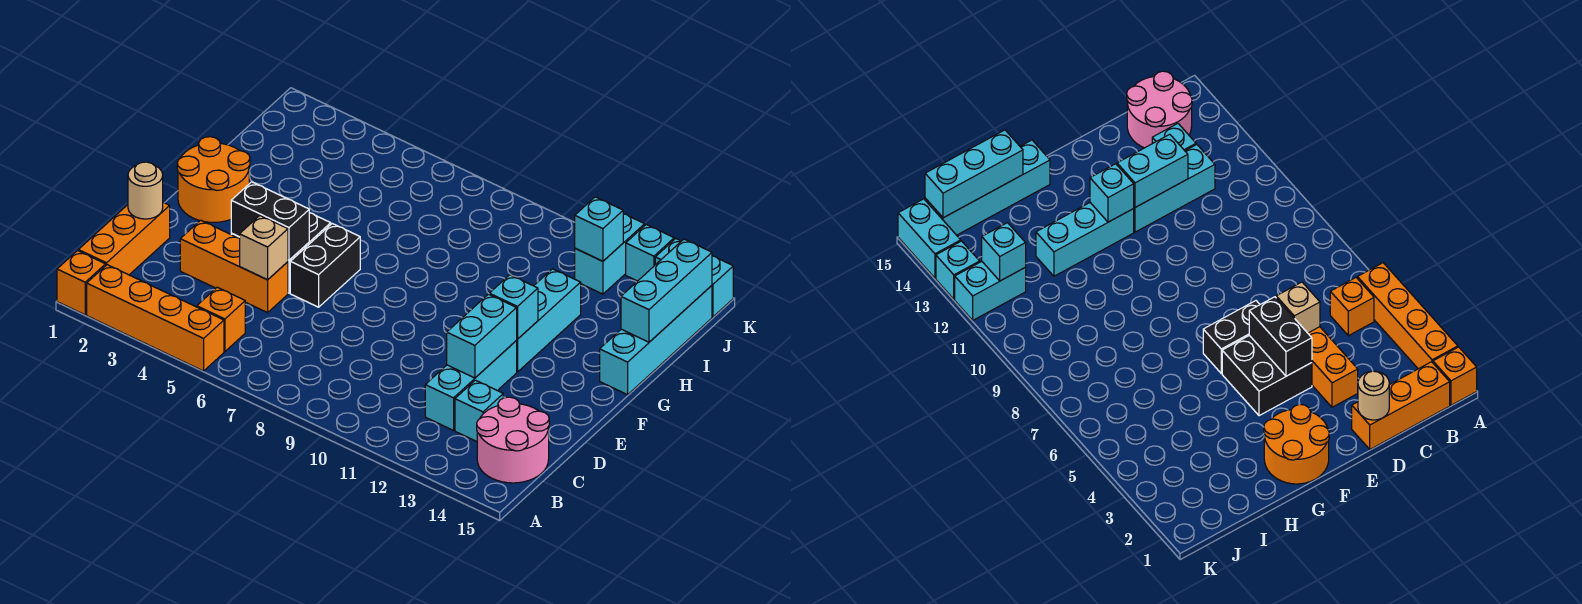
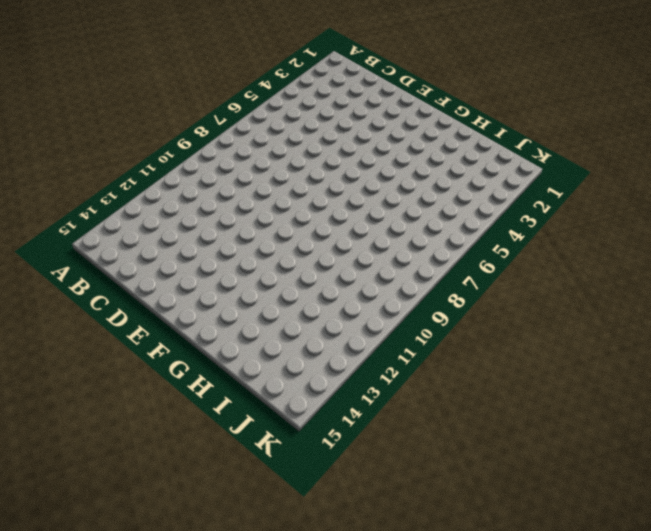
none -> orange brick A1 level 1
none -> orange brick A2:A5 level 1
none -> orange brick B1:D1 level 1

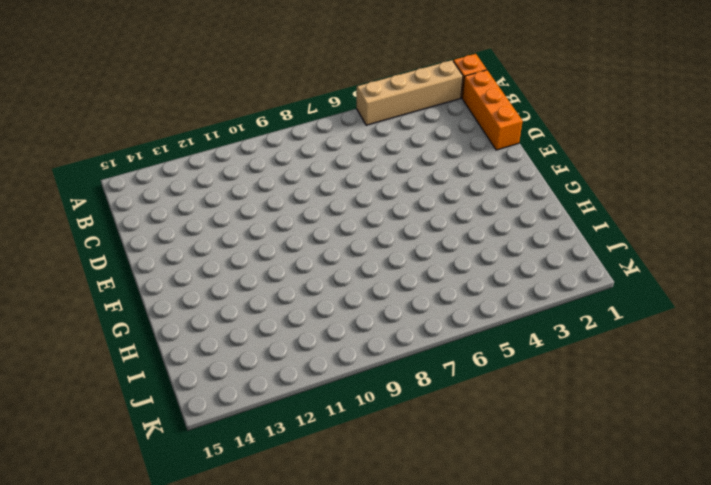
tan brick A2:A5 level 1 -> orange brick A2:A5 level 1
none -> orange brick B5 level 1
none -> pink round brick B14:C15 level 1
none -> cyan brick C12:E12 level 1

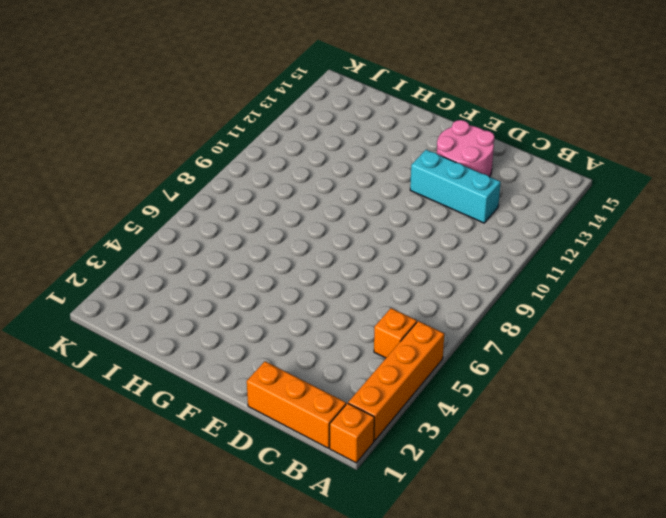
pink round brick D13:E14 level 1 -> pink round brick B14:C15 level 1
none -> cyan brick C13 level 1
none -> orange brick D3:D5 level 1
none -> black brick E4:F5 level 1

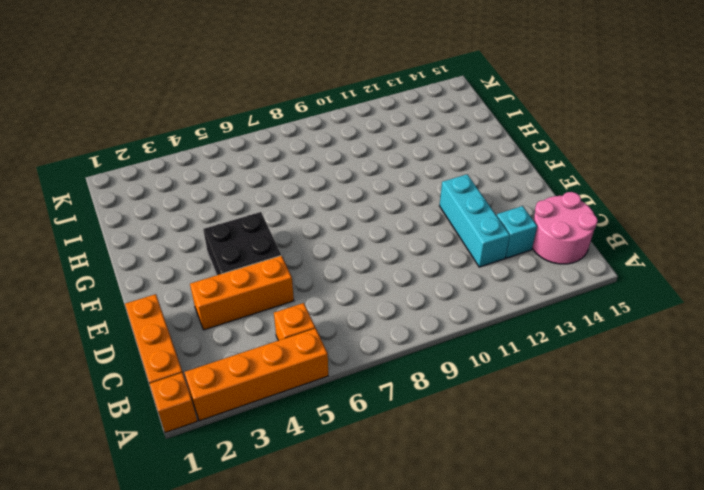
none -> black brick E6:F6 level 1
none -> orange round brick F1:G2 level 1
none -> cyan brick F12:H12 level 1

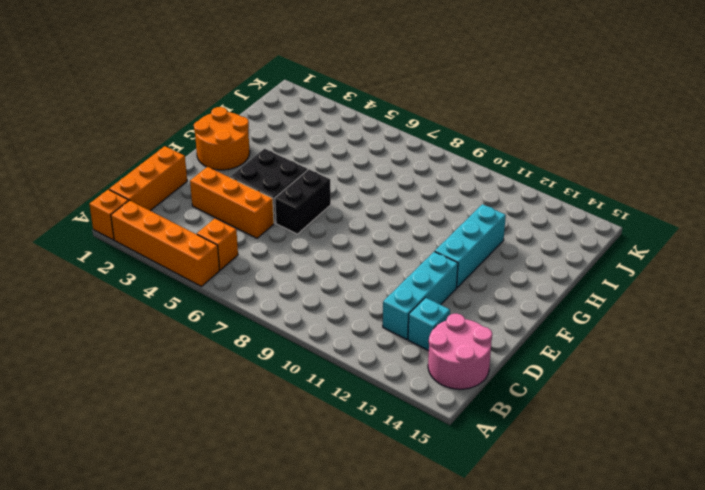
none -> cyan brick G15:J15 level 1
none -> cyan brick J12:K12 level 1
none -> cyan brick K13 level 1

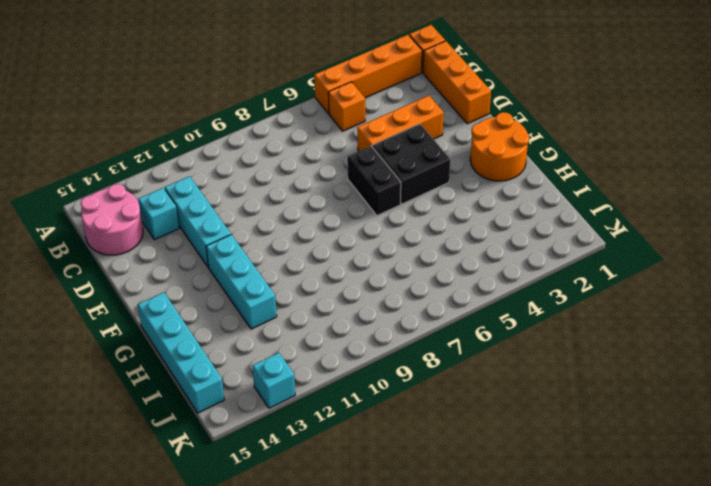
none -> cyan brick J12:K12 level 1
none -> cyan brick K14:K15 level 1
none -> tan round brick D1 level 2

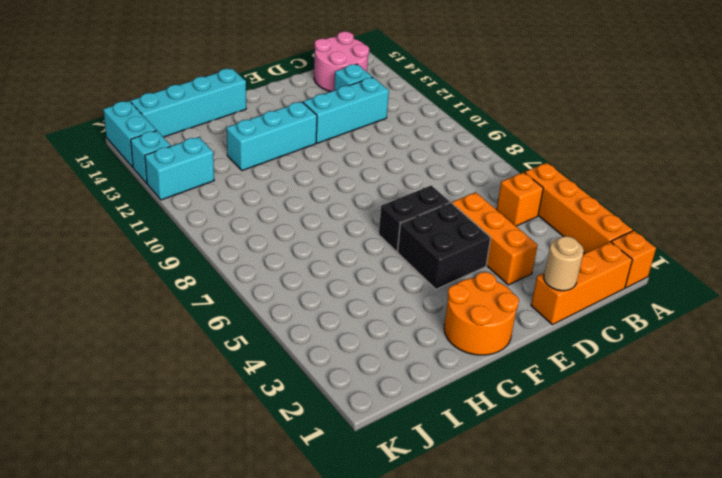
none -> tan brick D5 level 2
none -> cyan brick D12:E12 level 2
none -> black brick E4:E5 level 2

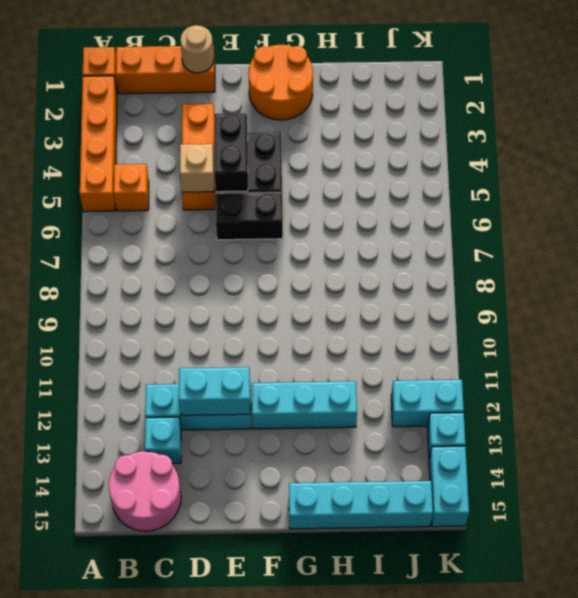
none -> cyan brick F12 level 2
none -> cyan brick H15:J15 level 2
none -> cyan brick J12 level 2

